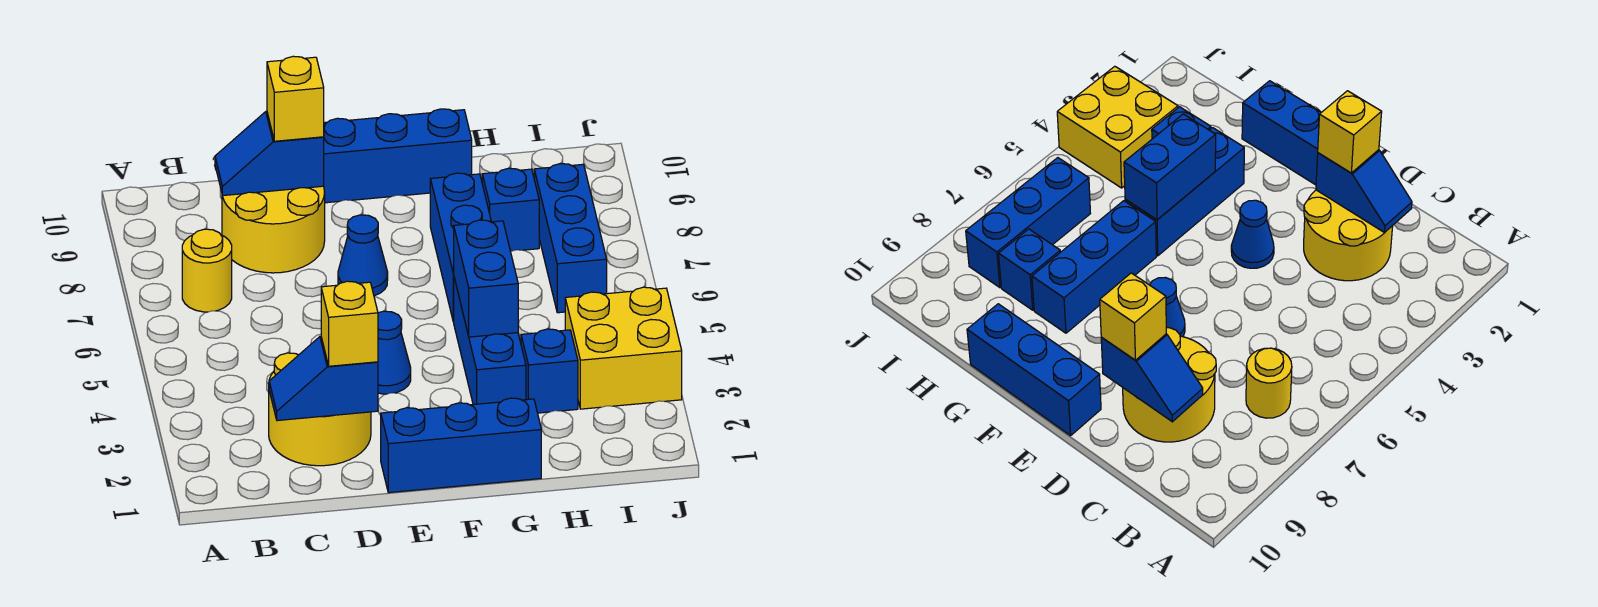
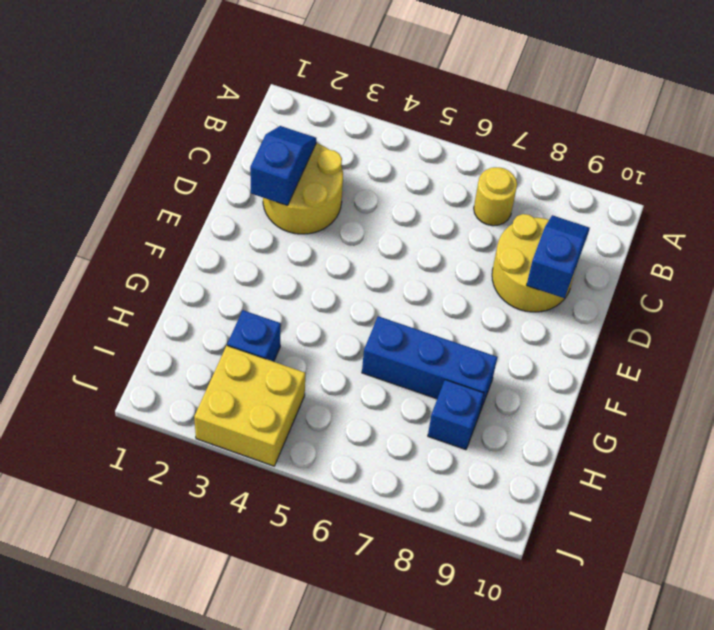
none -> blue brick E1:G1 level 1
none -> blue cone E4 level 1
none -> blue cone E7 level 1

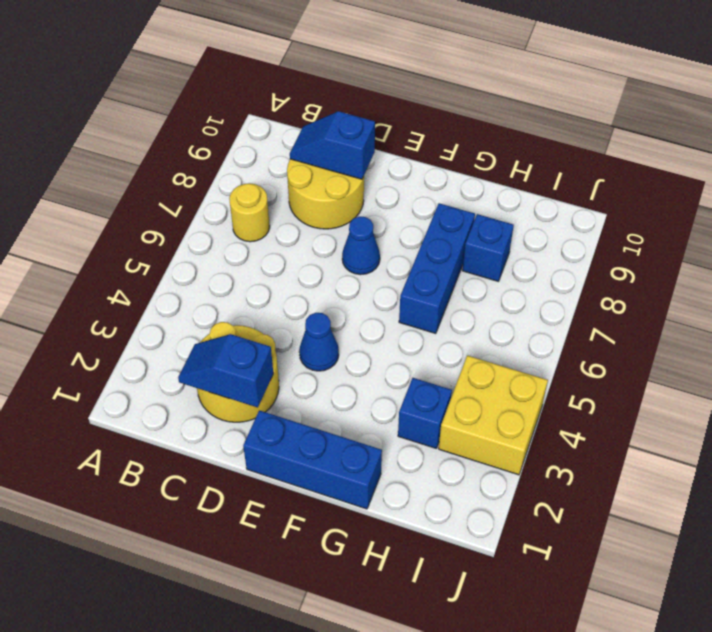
none -> blue brick E10:G10 level 1
none -> blue brick G3:G5 level 1
none -> blue brick I6:I8 level 1

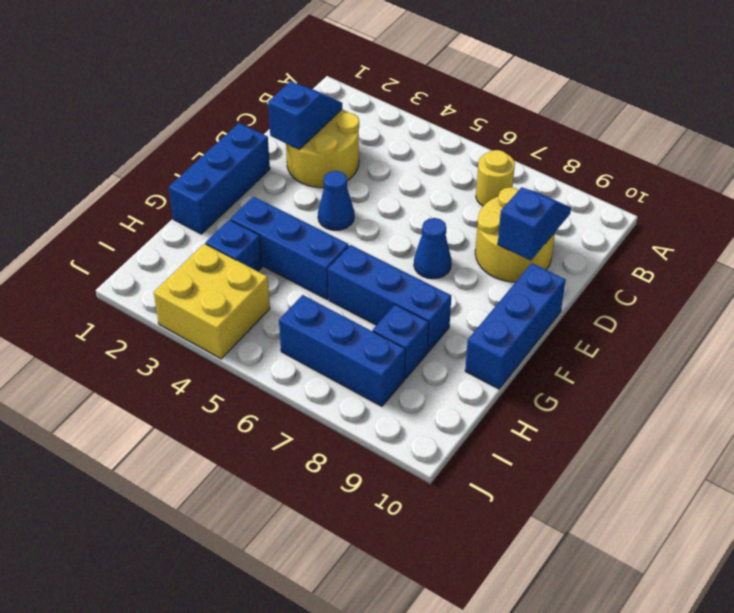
none -> blue brick G4:G5 level 2
none -> yellow brick D2 level 3
none -> yellow brick D9 level 3

